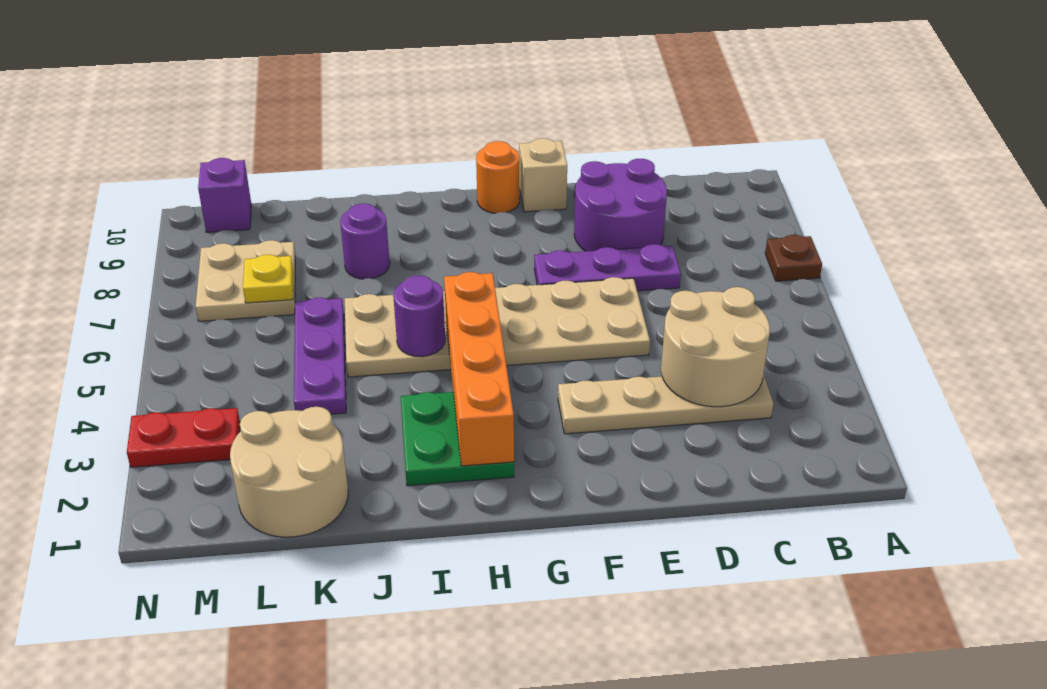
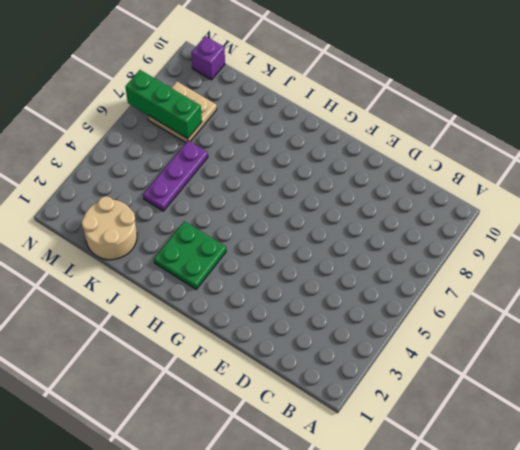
green brick L7:N7 level 2 -> yellow plate L7 level 2
none -> brown plate A7 level 1
none -> tan plate C3:F3 level 1
none -> purple plate D7:F7 level 1

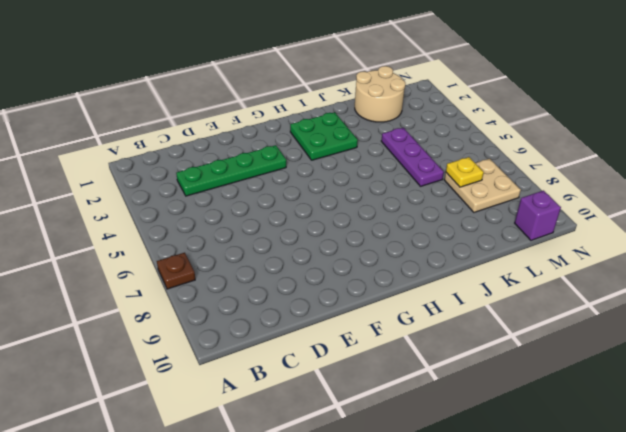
green plate C3:F3 level 1 -> tan plate C3:F3 level 1
none -> purple plate D7:F7 level 1
none -> purple round brick D8:E9 level 1
none -> tan plate E5:J6 level 1

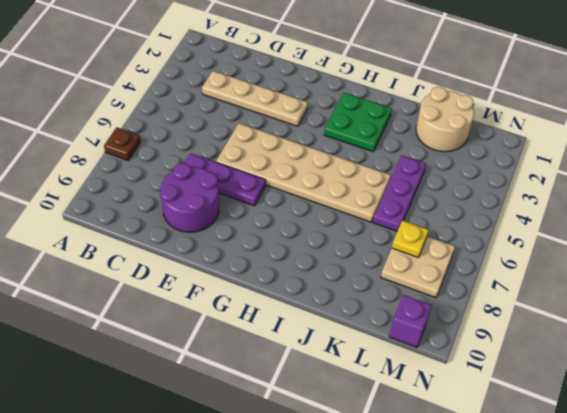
none -> tan brick F10 level 1
none -> orange round brick G10 level 1
none -> purple round brick J8 level 1

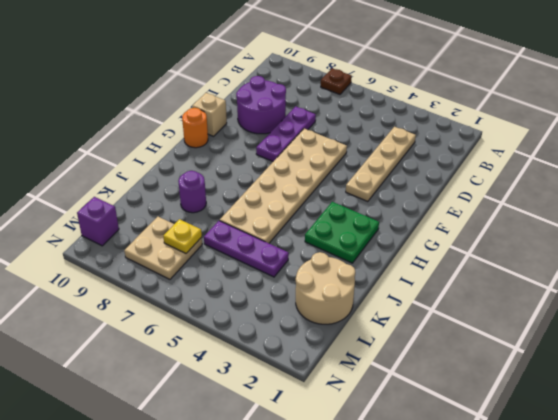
none -> red plate M3:N3 level 1
none -> tan round brick C3:D4 level 2
none -> orange brick H2:H5 level 2

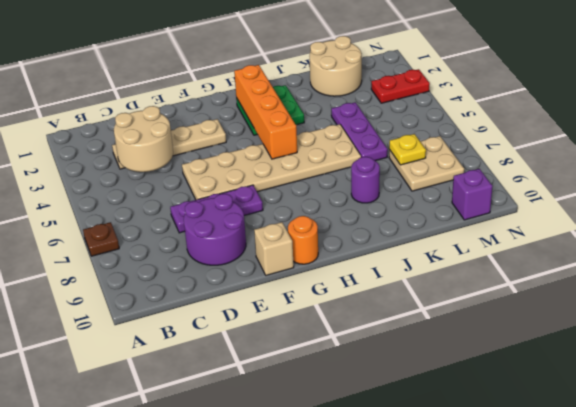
none -> purple round brick I5 level 2

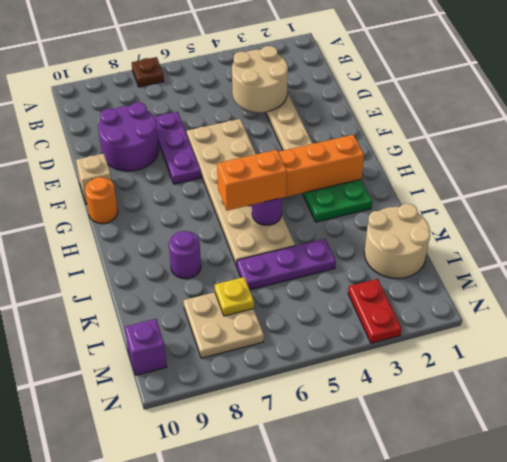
orange brick I5:I6 level 3 -> none

